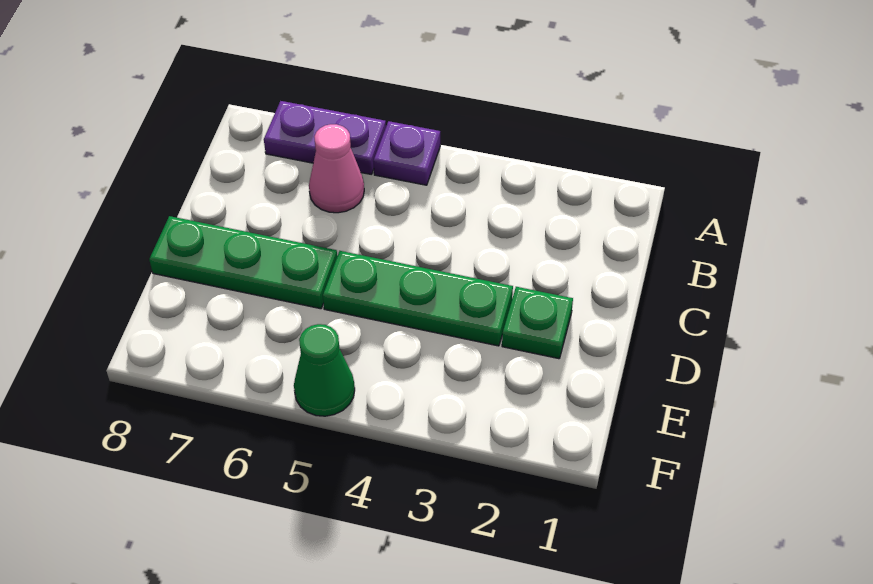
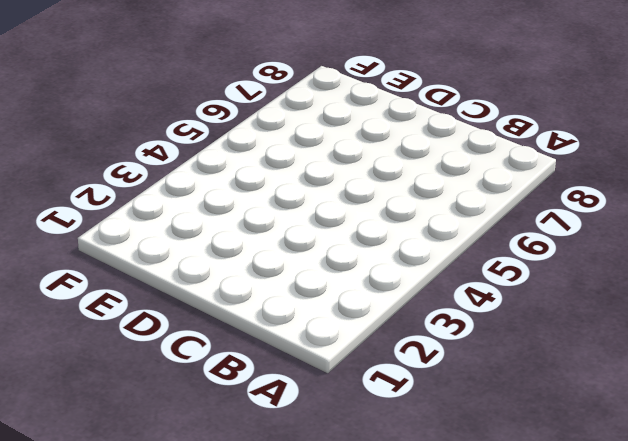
none -> purple plate A5 level 1
none -> purple plate A6:A7 level 1

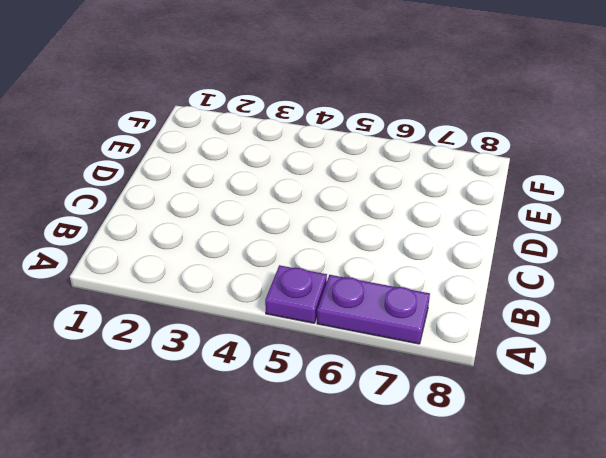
none -> pink cone B6 level 1
none -> green plate D2 level 1

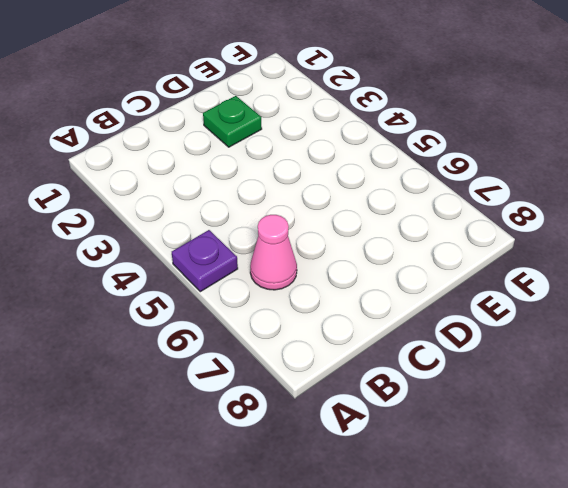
none -> purple plate A6:A7 level 1
none -> green plate D3:D5 level 1

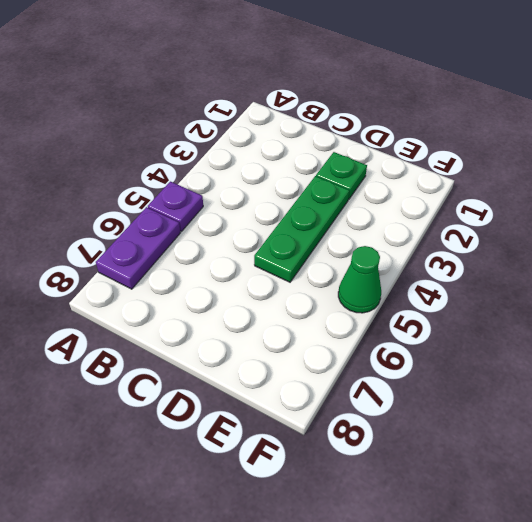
none -> pink cone B6 level 1
none -> green plate D6:D8 level 1

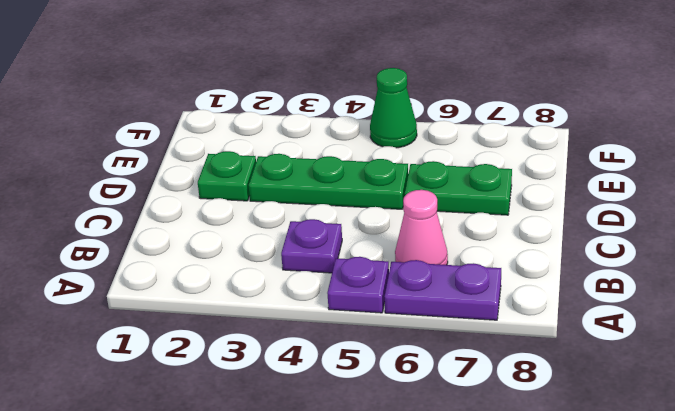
purple plate B4 level 1 -> none
green plate D6:D7 level 1 -> green plate D6:D8 level 1

